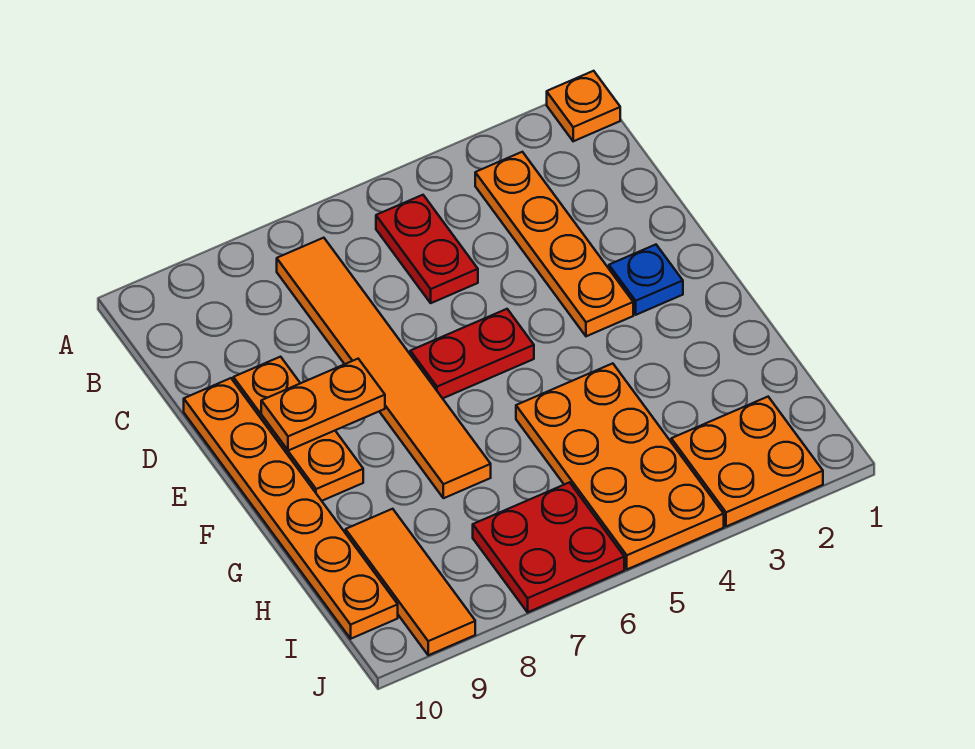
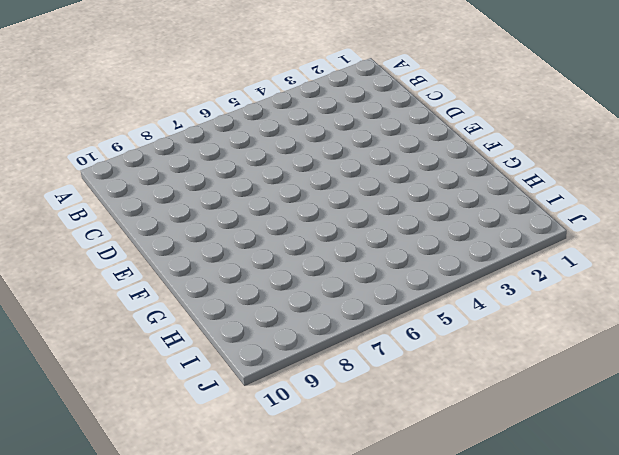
none -> orange plate A1 level 1
none -> orange plate B3:E3 level 1
none -> red plate B5:C5 level 1

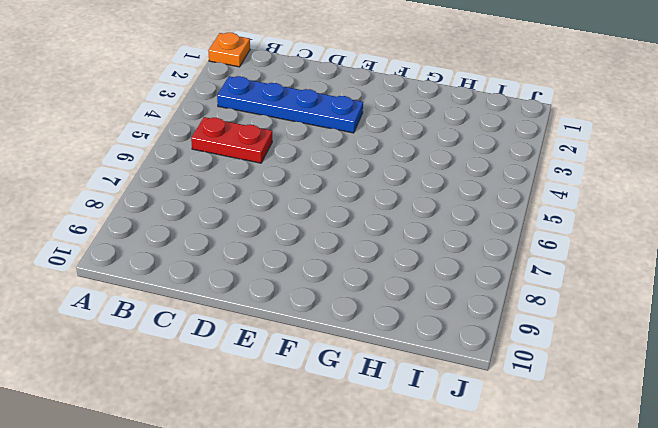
blue plate B3:E3 level 1 -> orange plate B3:E3 level 1
none -> orange tile B7:G7 level 1
none -> orange plate D9:F9 level 1
none -> orange plate D10:I10 level 1

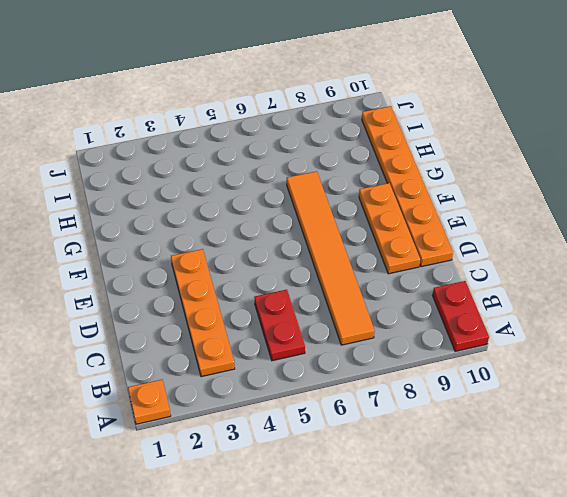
red plate A10:B10 level 1 -> red plate E5:E6 level 1
none -> blue plate E2 level 1
none -> orange plate G4:J5 level 1
none -> orange tile H9:J9 level 1

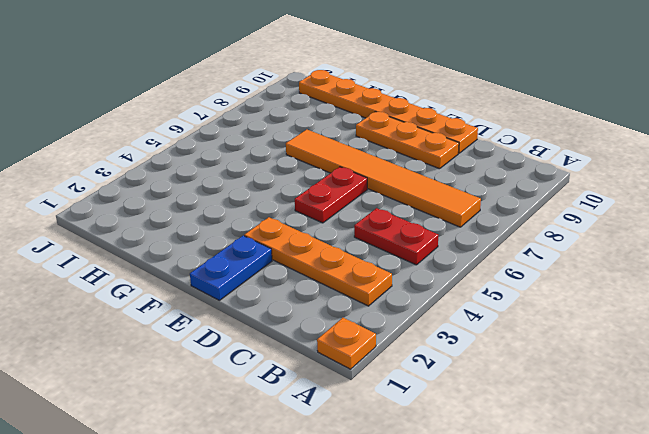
blue plate E1:E2 level 1 -> blue plate E2 level 1
none -> orange plate G4:J5 level 1
none -> orange tile H9:J9 level 1
none -> orange plate I2:J3 level 1

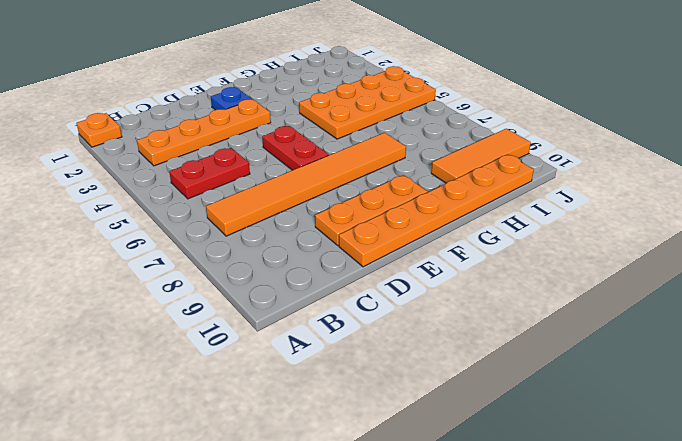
none -> orange plate I2:J3 level 1
none -> red plate I6:J7 level 1
none -> orange plate E8:E9 level 2

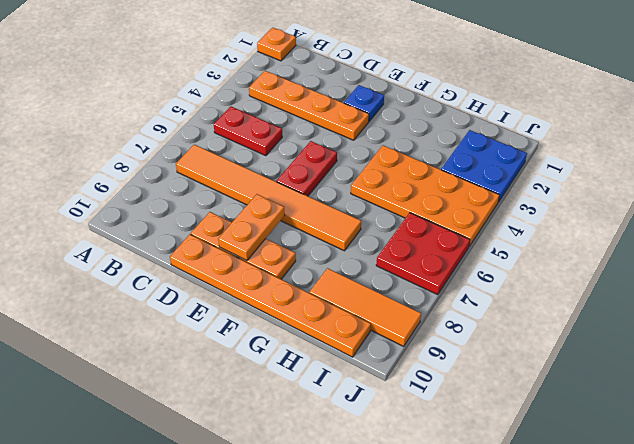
blue plate I2:J3 level 1 -> orange plate I2:J3 level 1

